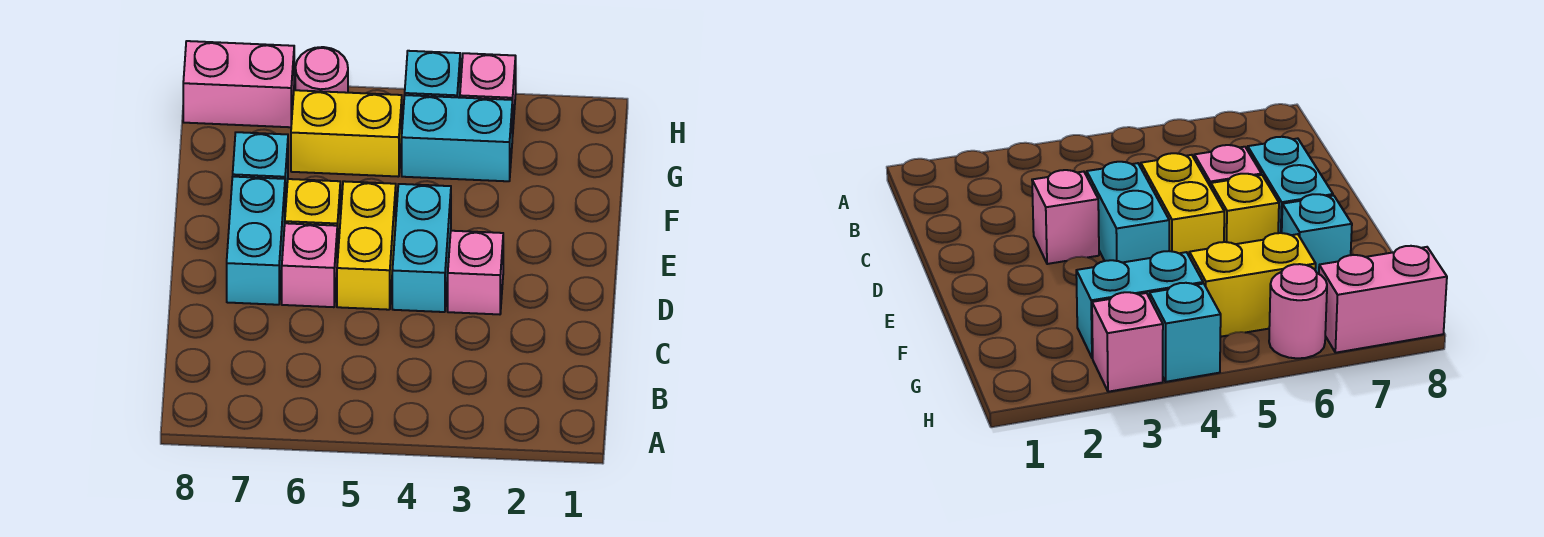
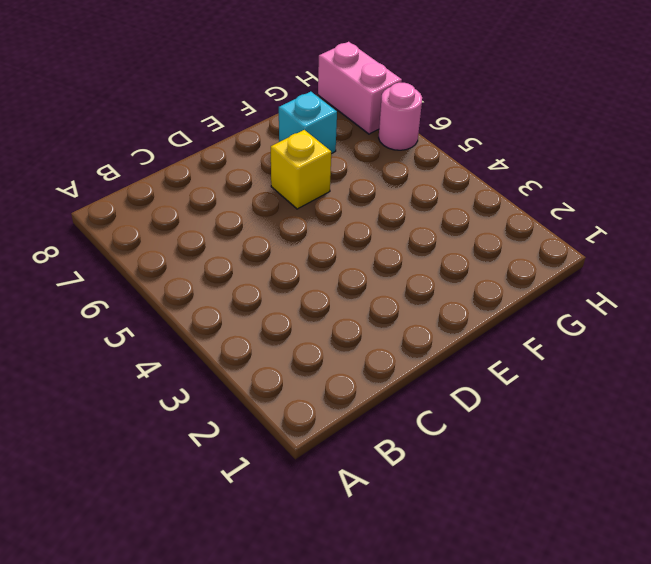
none -> pink brick D3 level 1
none -> cyan brick D4:E4 level 1
none -> yellow brick D5:E5 level 1

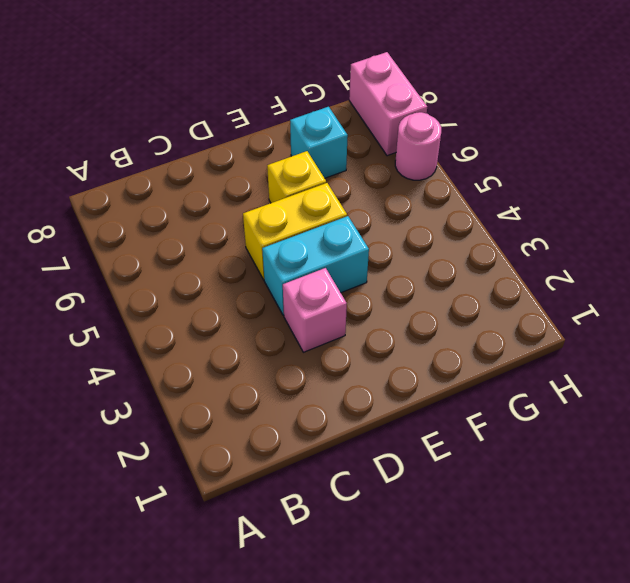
none -> pink brick D6 level 1
none -> cyan brick D7:E7 level 1
none -> cyan brick G3:G4 level 1

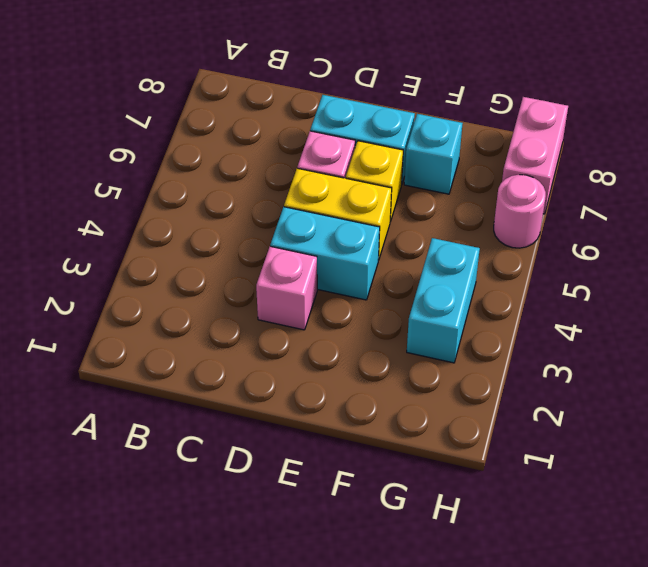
none -> yellow brick G5:G6 level 1
none -> pink brick H3 level 1
none -> cyan brick H4 level 1

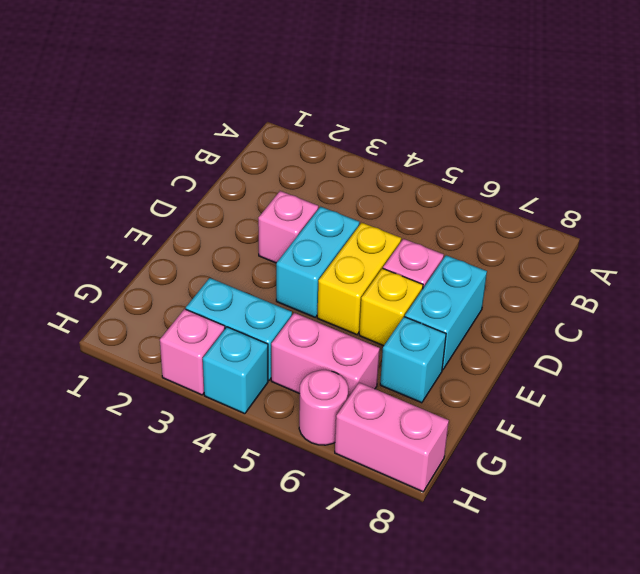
pink brick G5:G6 level 1 -> yellow brick G5:G6 level 1

